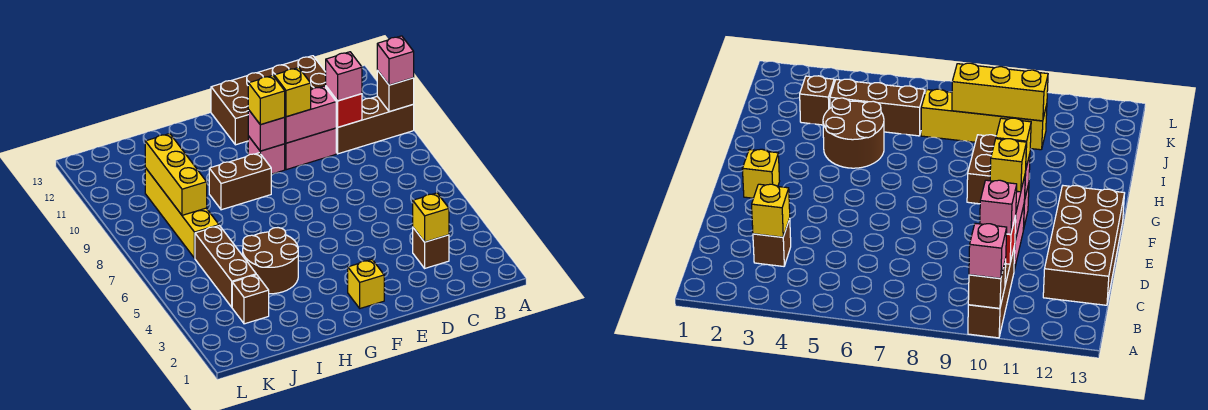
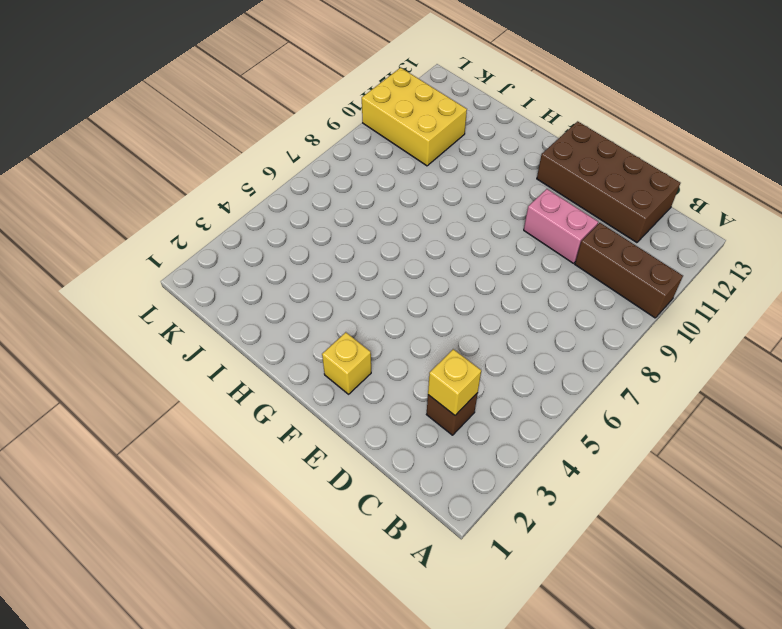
yellow brick J10:L11 level 1 -> yellow brick J7:J10 level 1
none -> pink brick F10 level 1
none -> brown brick G9:H9 level 1
none -> brown round brick H4:I5 level 1

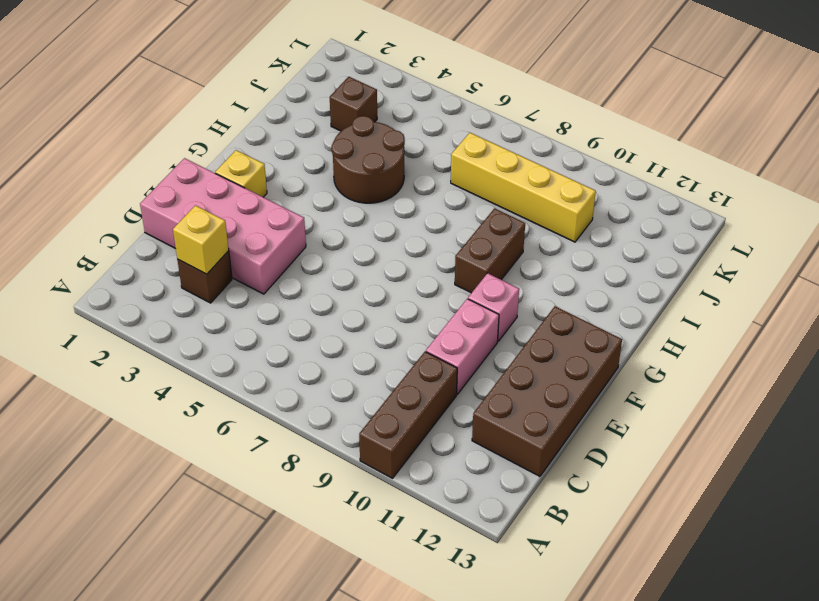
pink brick D1:E4 level 1 -> none
none -> brown brick J4:J6 level 1
none -> brown brick A10 level 2
none -> red brick C10 level 2

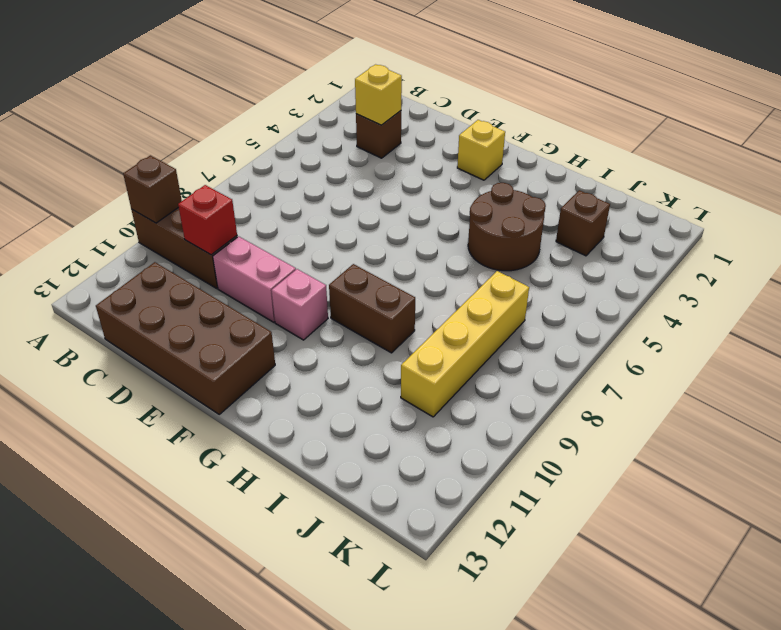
none -> brown brick J4:J6 level 1
none -> pink brick D10:E10 level 2
none -> pink brick F10 level 2

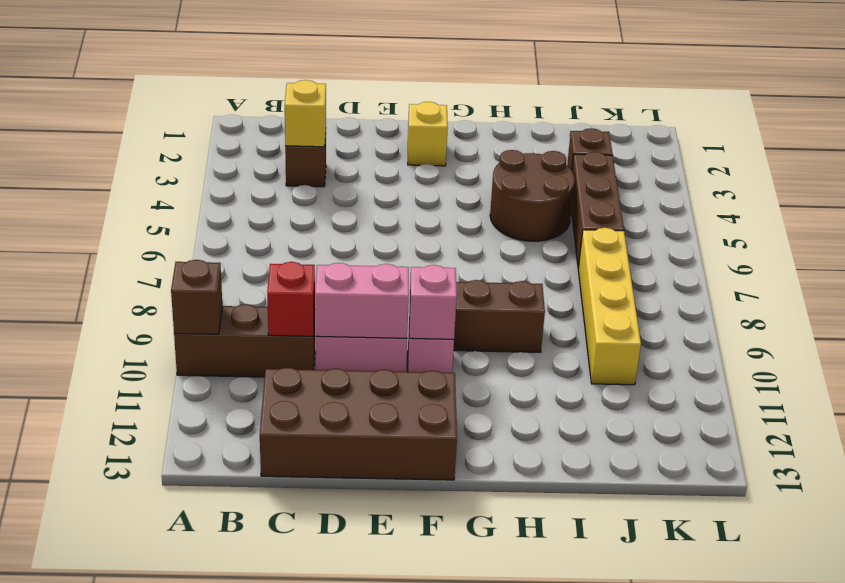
none -> yellow brick J8:J10 level 2
none -> pink brick A10 level 3
none -> pink brick C10 level 3

